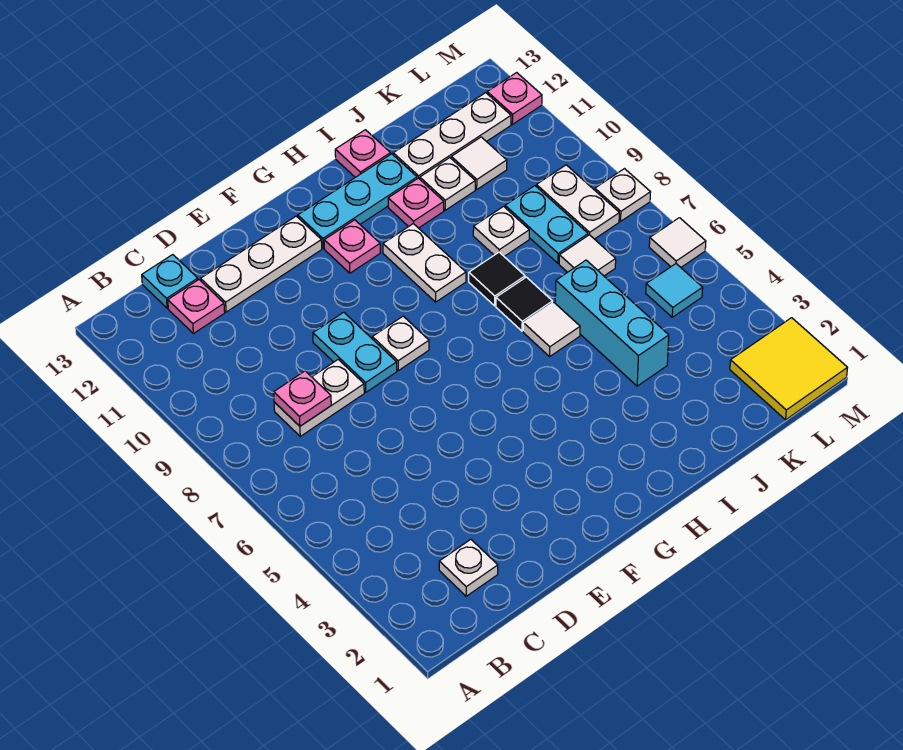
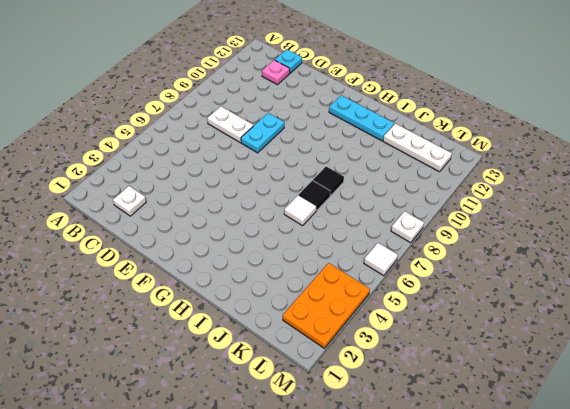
orange plate L2:M4 level 1 -> yellow tile L1:M2 level 1
none -> white plate D12:F12 level 1
none -> white plate F8 level 1
none -> pink plate G11 level 1

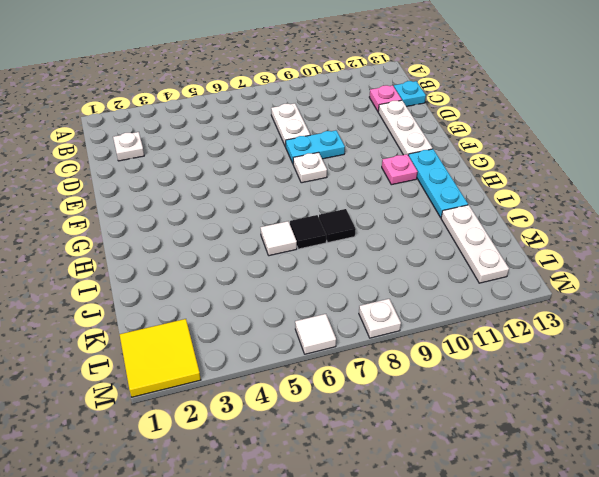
none -> white plate H9:H10 level 1
none -> pink plate I11 level 1
none -> pink plate I13 level 1

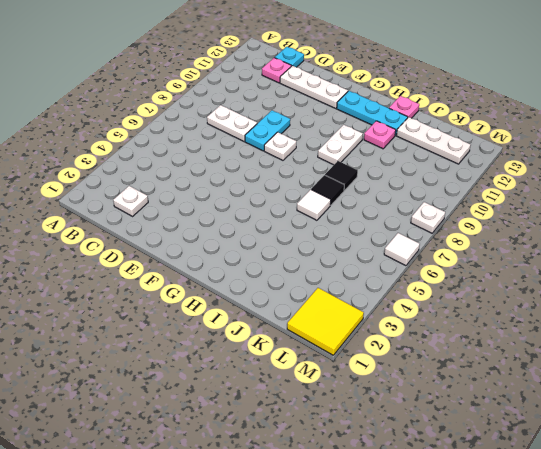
none -> pink plate G11 level 1
none -> cyan brick J4:J6 level 1
none -> white plate J9 level 1

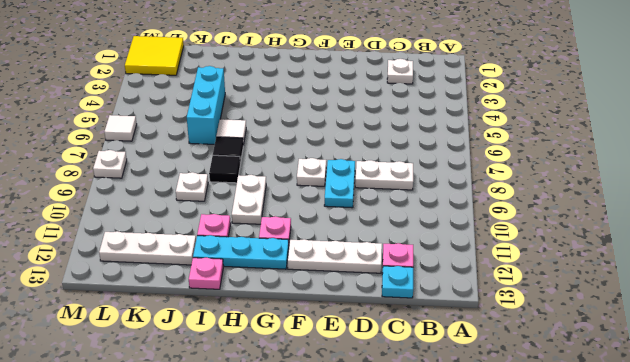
none -> white plate J11 level 1
none -> white tile K7 level 1
none -> cyan plate K8:K9 level 1

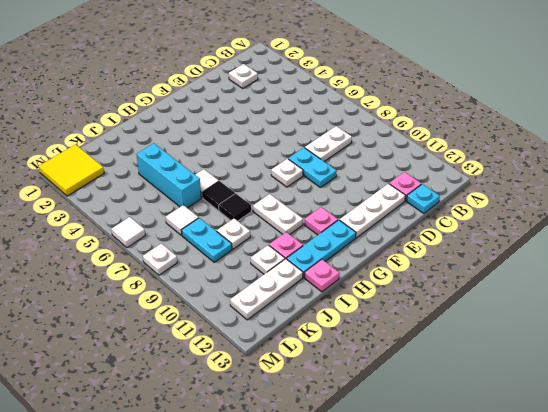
none -> white tile K11 level 1
none -> cyan tile L5 level 1
none -> white plate L8:L9 level 1

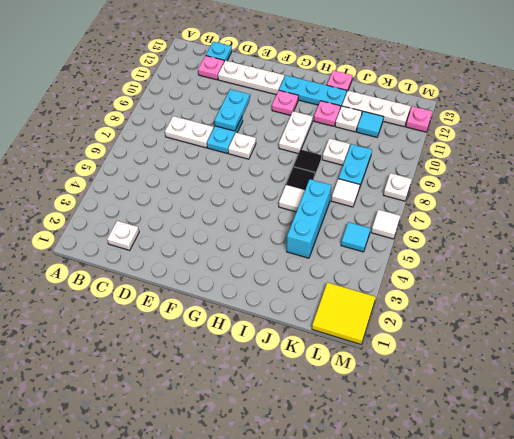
cyan plate E9:E10 level 2 -> none
cyan tile K11 level 1 -> white tile K11 level 1
none -> white plate L8:L9 level 1
none -> pink plate C8 level 2

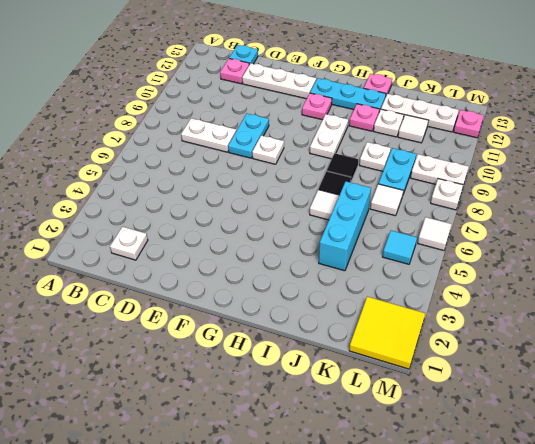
white plate L9:M9 level 1 -> white plate L8:L9 level 1
none -> pink plate C8 level 2

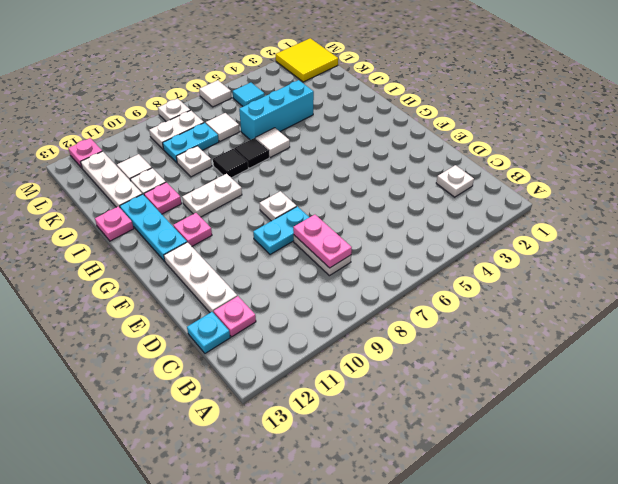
pink plate C8:D8 level 2 -> pink plate C8 level 2

